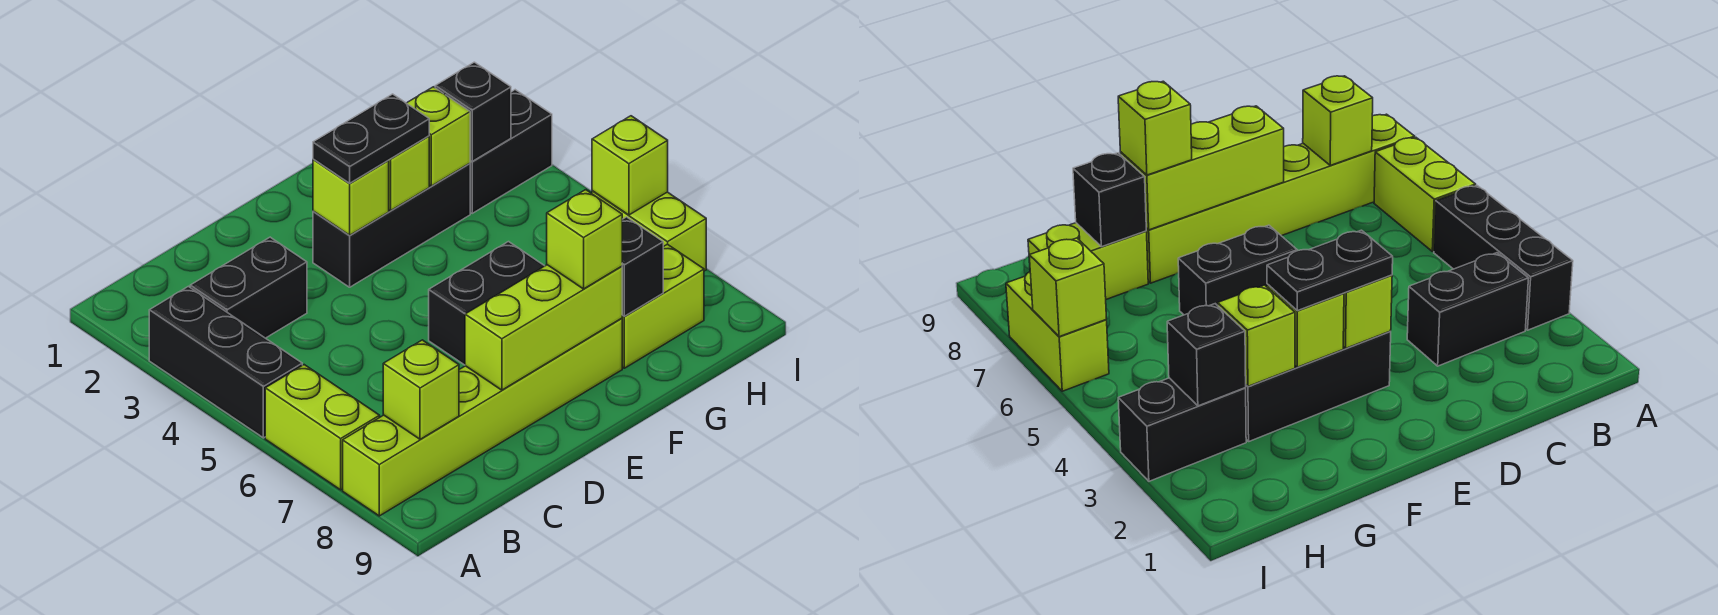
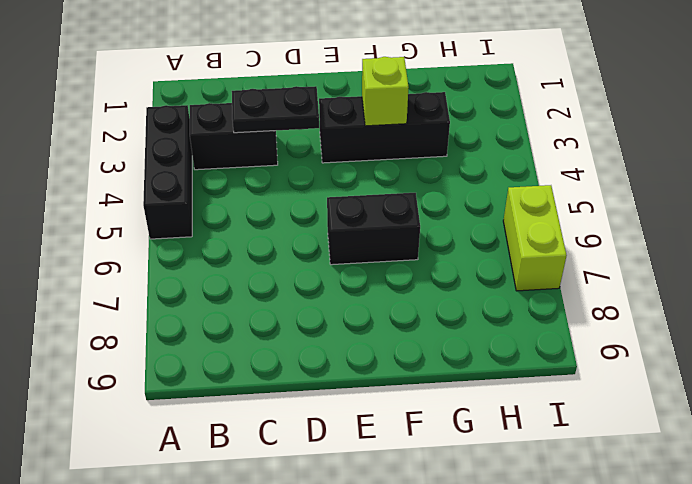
black plate C3:D3 level 2 -> black plate E3:F3 level 3
none -> lime brick A6:A7 level 1
none -> lime brick A8:F8 level 1
none -> lime brick G8:H8 level 1

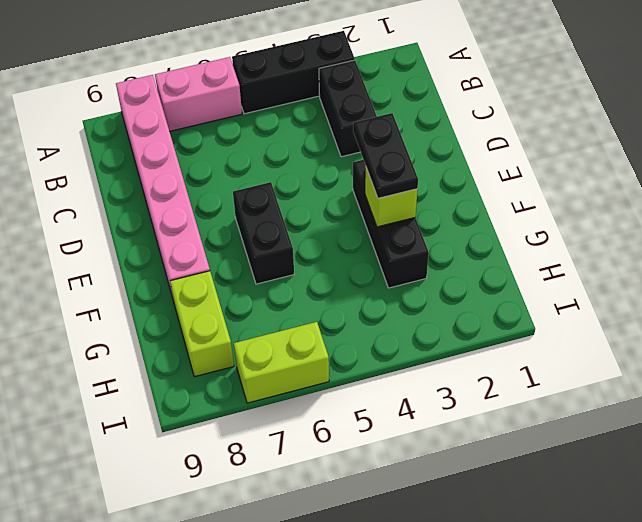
pink brick A6:A7 level 1 -> lime brick A6:A7 level 1
pink brick A8:F8 level 1 -> lime brick A8:F8 level 1
none -> black brick H3:I3 level 1
none -> lime brick B8 level 2
none -> lime brick D8:F8 level 2

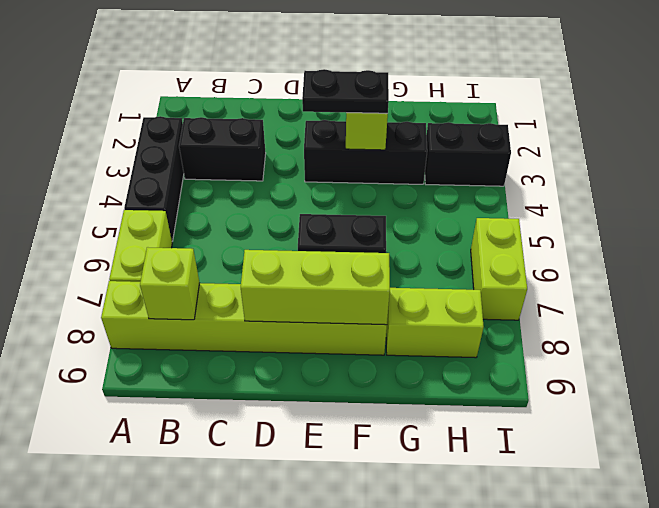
none -> lime brick E3 level 2
none -> lime brick G3 level 2
none -> black brick G8 level 2

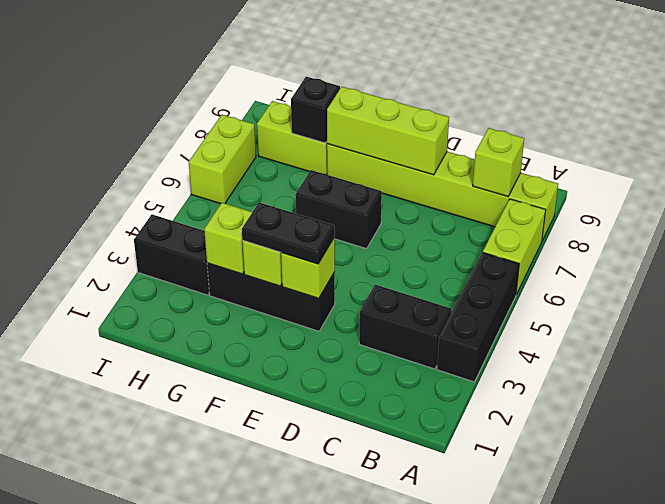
none -> black brick H3 level 2
none -> lime brick I6 level 2
none -> lime brick F8 level 3

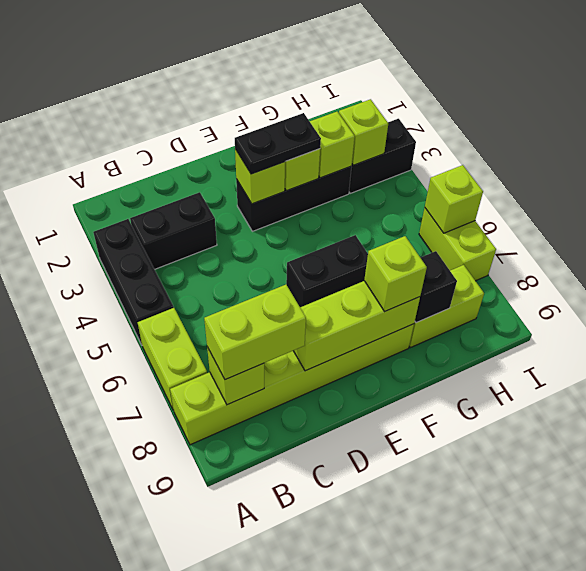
lime brick B8:C8 level 3 -> none
lime brick H3 level 2 -> black brick H3 level 2

